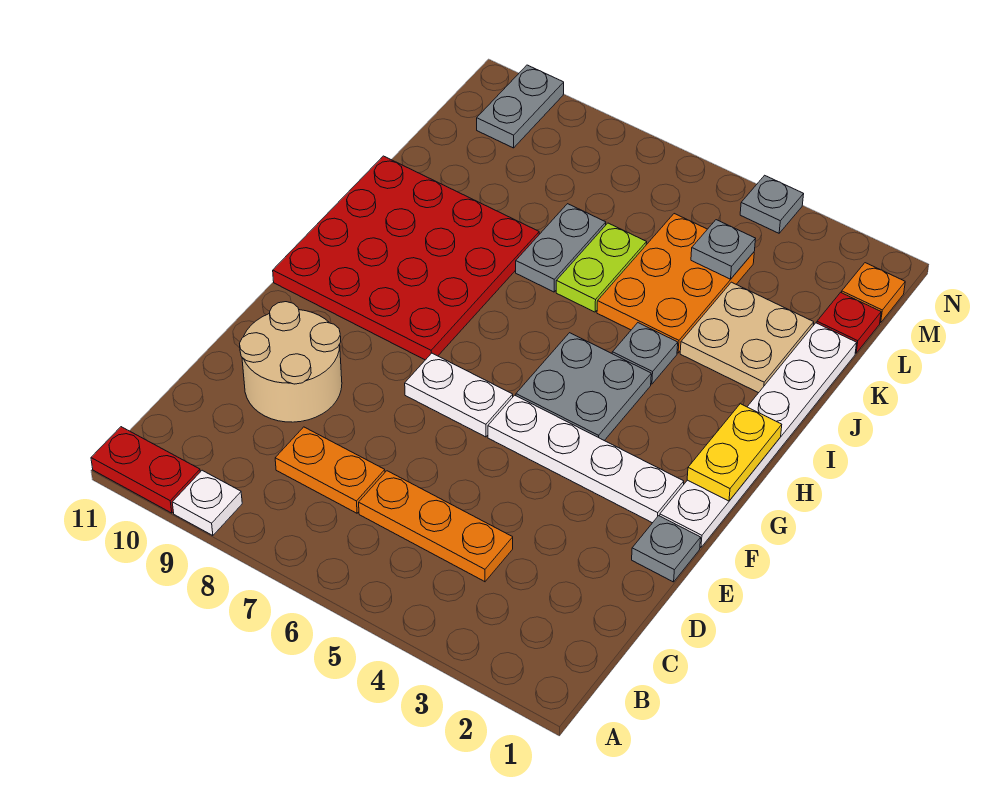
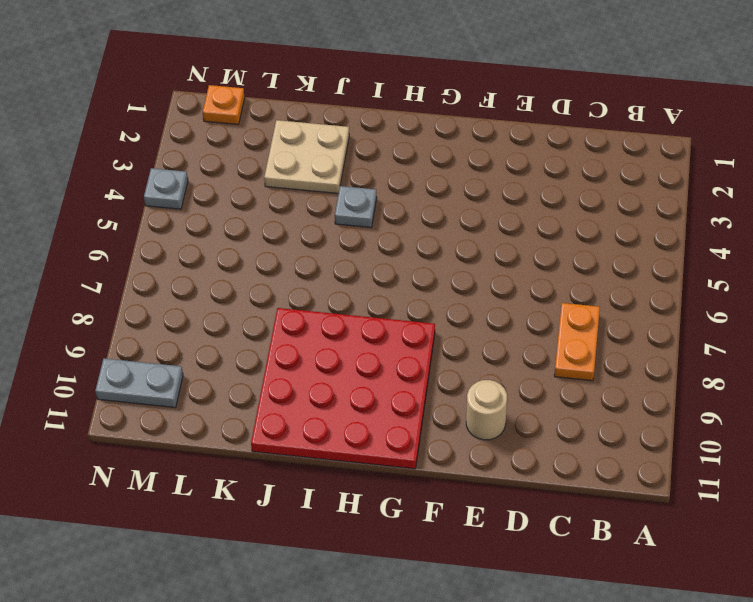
tan round brick E10 level 1 -> tan round brick D9:E10 level 1
none -> white plate A9 level 1
none -> red plate A10:A11 level 1
none -> orange plate C4:C6 level 1

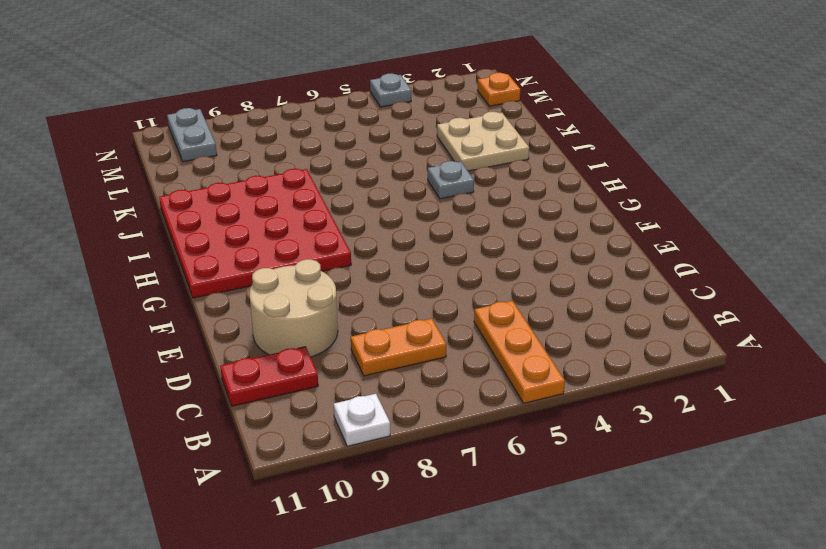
orange plate A5:C5 level 1 -> orange plate C4:C6 level 1
red plate C10:C11 level 1 -> red plate A10:A11 level 1
none -> grey plate E1 level 1
none -> white plate F1:K1 level 1
none -> white plate F2:F5 level 1

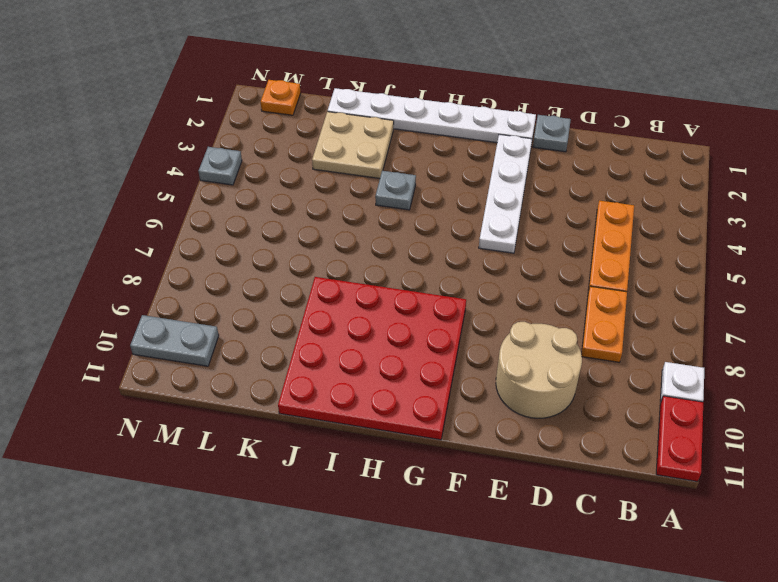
none -> white plate F6:F7 level 1
none -> grey plate G4:H5 level 1
none -> orange plate J4:L5 level 1

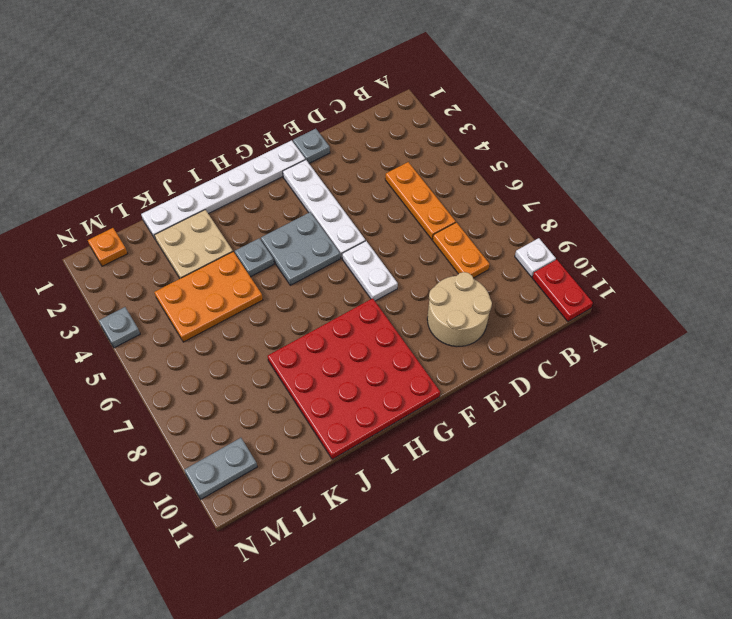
none -> lime plate J6:K6 level 1
none -> grey plate J7:K7 level 1
none -> red plate L1 level 1

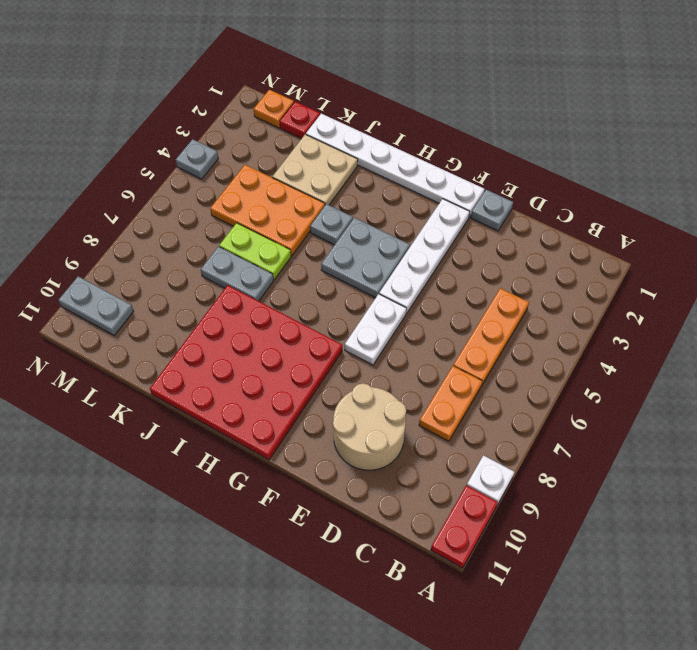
none -> yellow plate G1:H1 level 2
none -> grey plate L4 level 2

